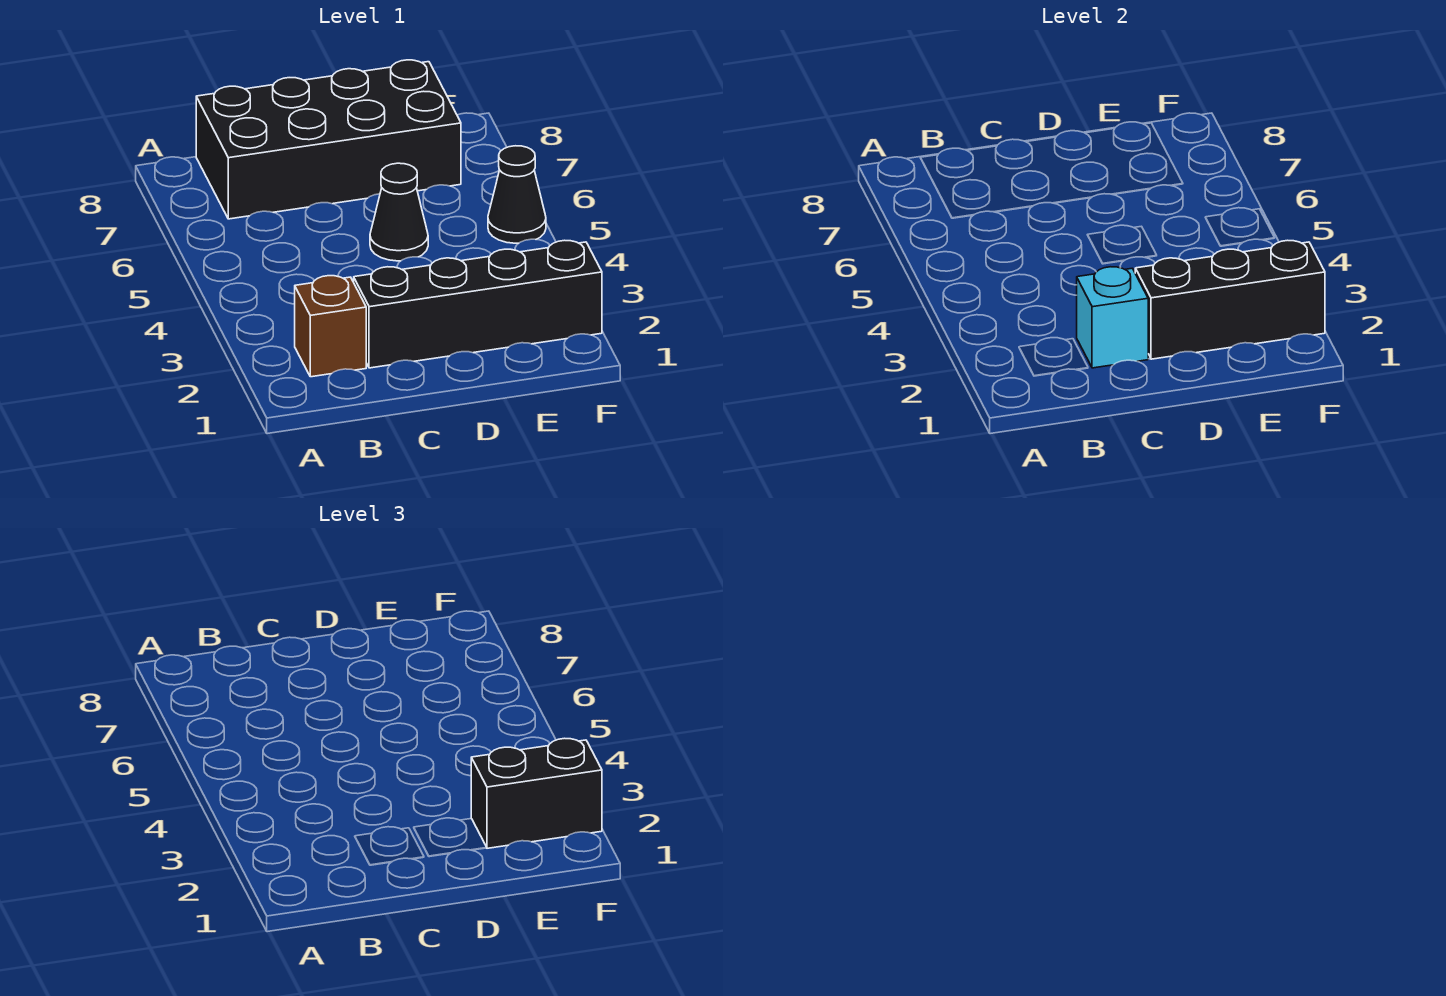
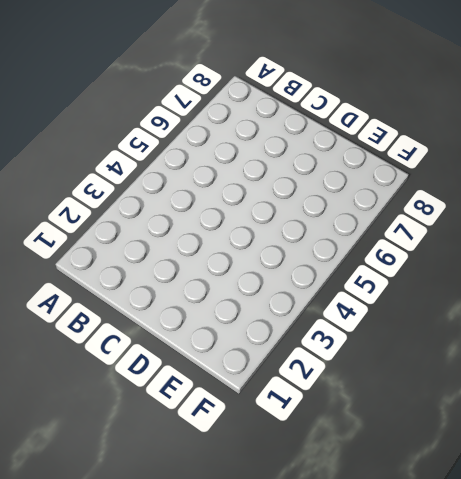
none -> brown brick B2 level 1
none -> black brick B7:E8 level 1

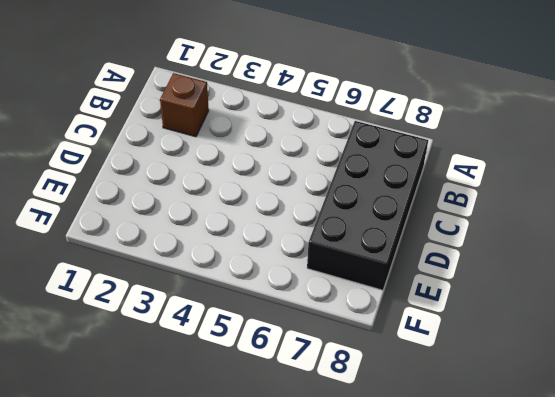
none -> black brick C2:F2 level 1
none -> black cone D5 level 1

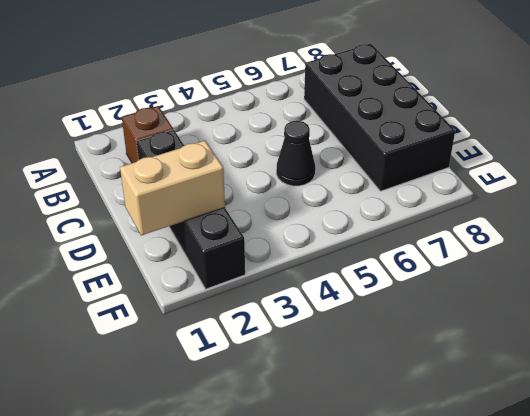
tan brick E1:E2 level 2 -> black brick D2:F2 level 2
none -> black cone F5 level 1
none -> cyan brick C2 level 2

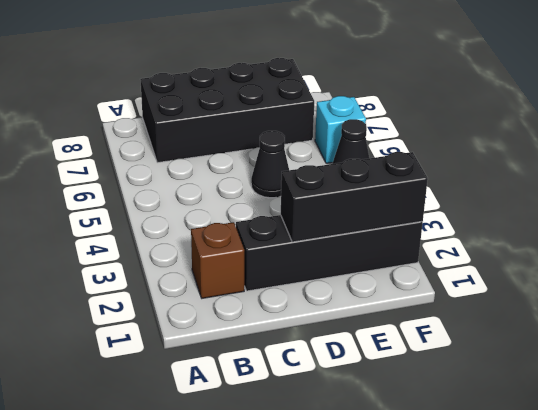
cyan brick F6 level 1 -> cyan brick C2 level 2
none -> black brick E2:F2 level 3

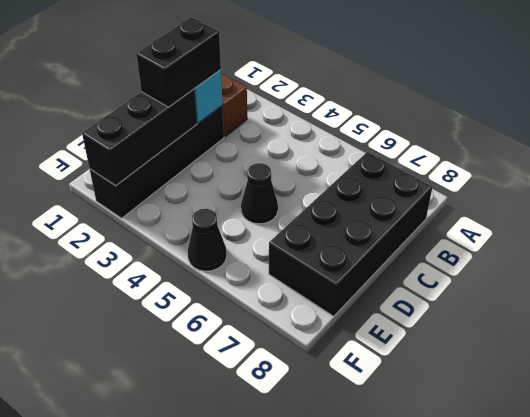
black brick C2:D2 level 3 -> black brick E2:F2 level 3

